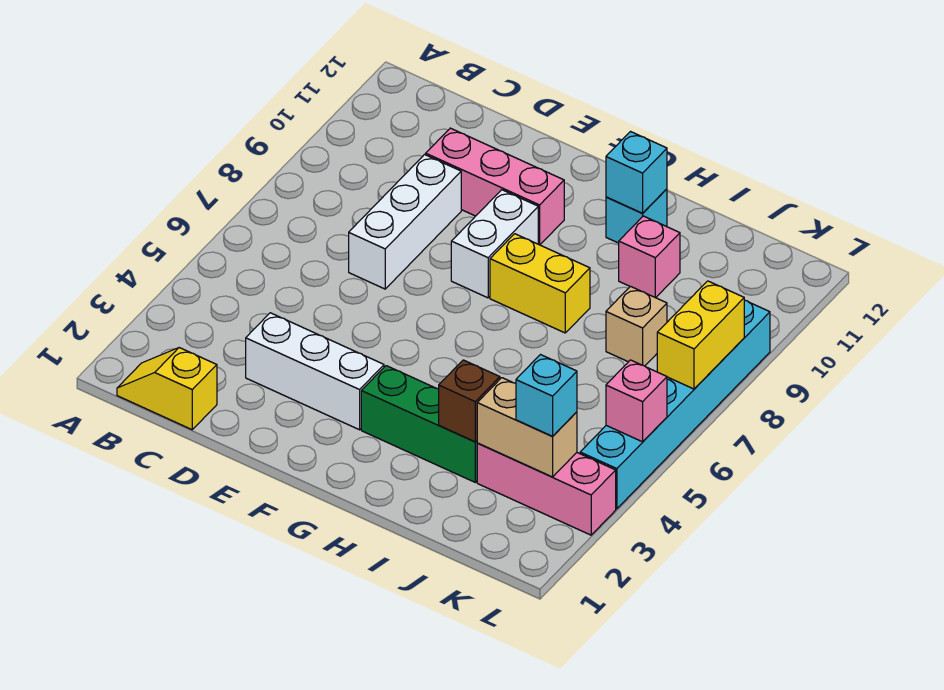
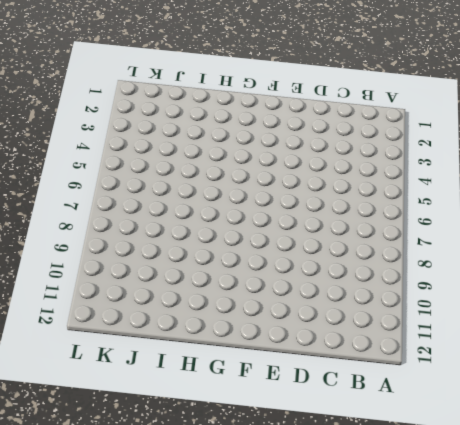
none -> yellow slope B1:C1 level 1 top C
none -> white brick D3:F3 level 1
none -> white brick D7:D9 level 1

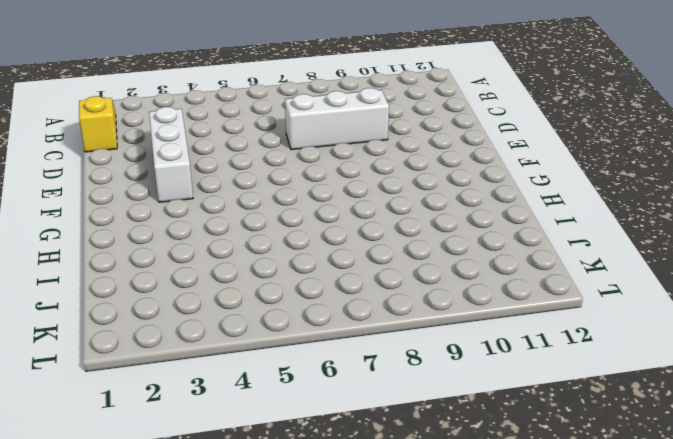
none -> pink brick D10:F10 level 1
none -> white brick F8:F9 level 1
none -> green brick G3:I3 level 1

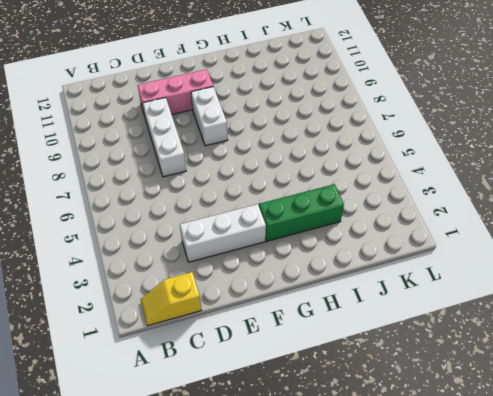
none -> yellow brick G8:H8 level 1
none -> cyan brick H11 level 1
none -> pink brick I10 level 1

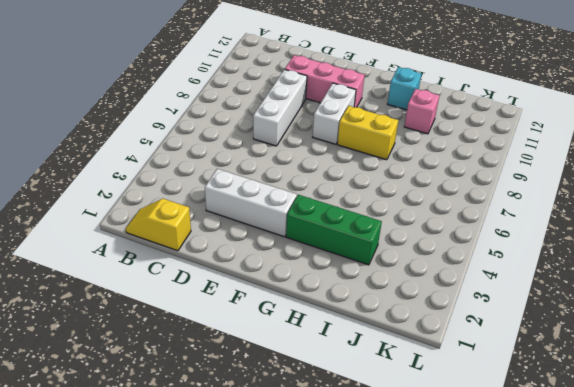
none -> pink brick J3:L3 level 1
none -> tan brick J8 level 1
none -> cyan brick L4:L9 level 1

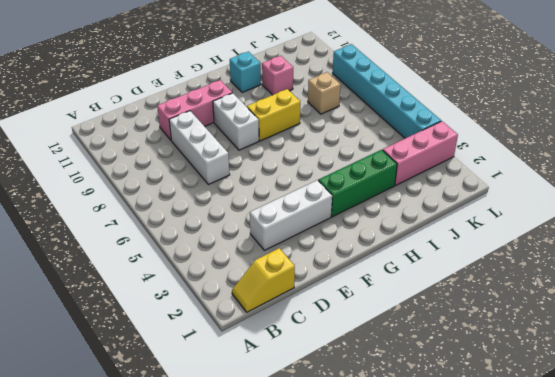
none -> cyan brick H11 level 2
none -> brown brick I3 level 2
none -> tan brick J3:K3 level 2

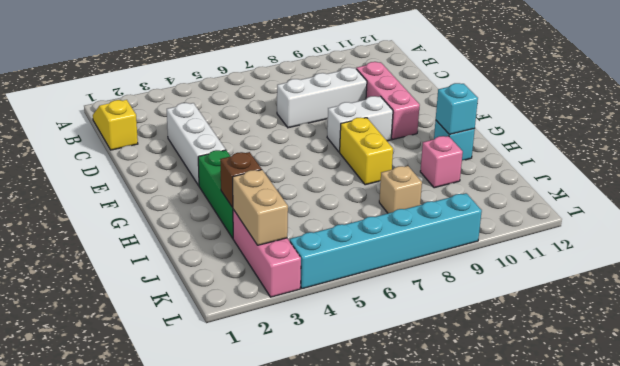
none -> pink brick L5 level 2
none -> yellow brick L7:L8 level 2
none -> cyan brick K3 level 3

